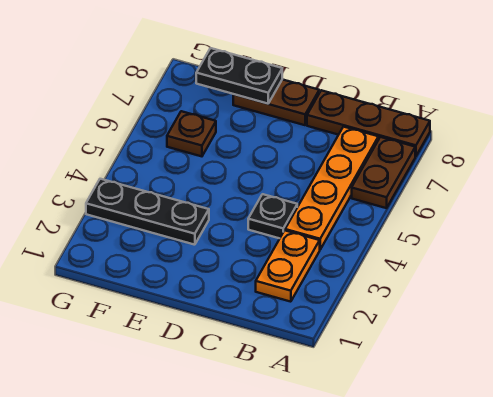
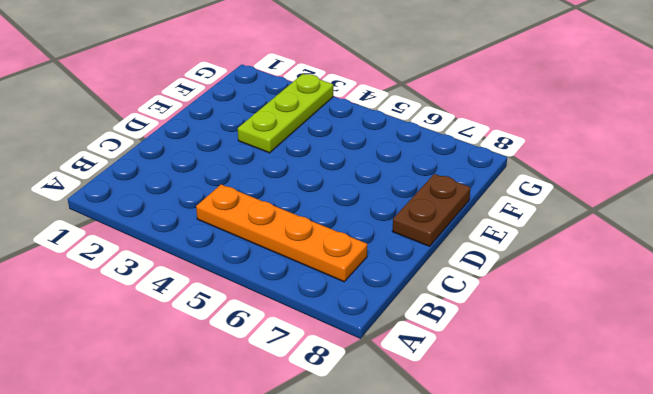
lime plate E3:G3 level 1 -> black plate E3:G3 level 1
none -> brown plate A6:A7 level 1
none -> brown plate A8:C8 level 1

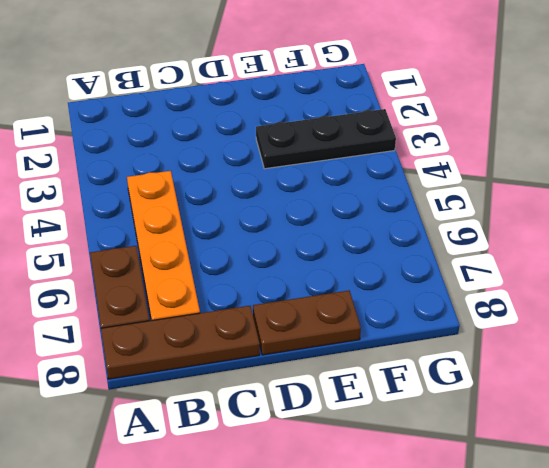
none -> orange plate B2:B3 level 1
none -> black plate C4 level 1

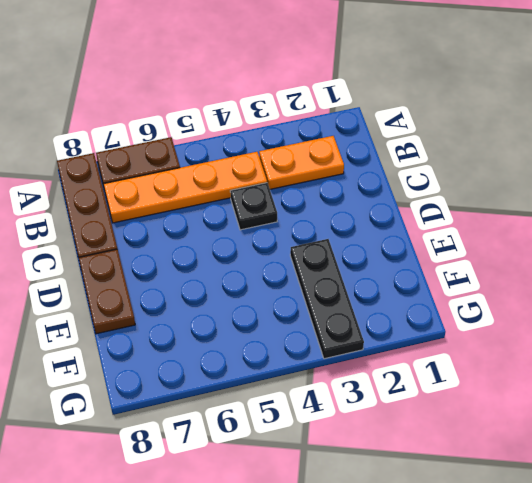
none -> brown plate F6 level 1
none -> black plate E8:F8 level 2

